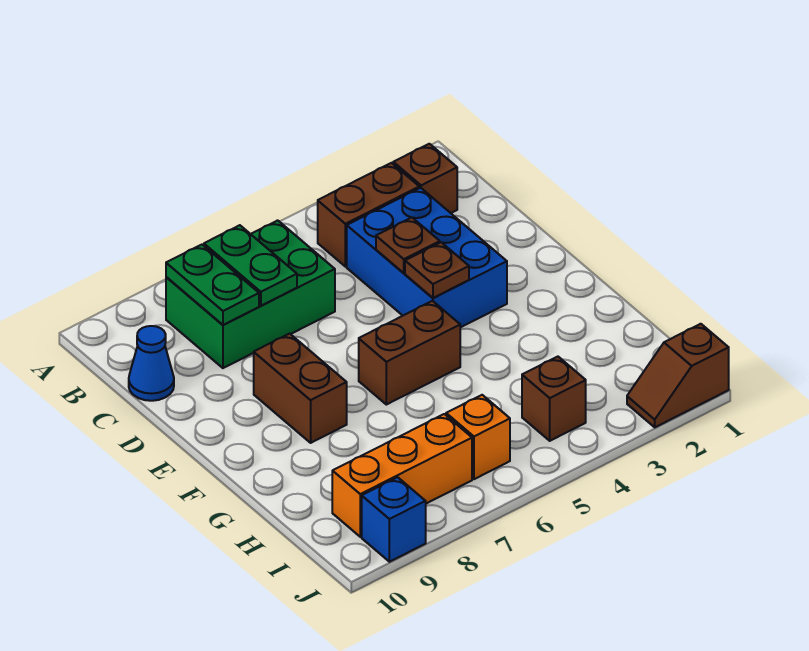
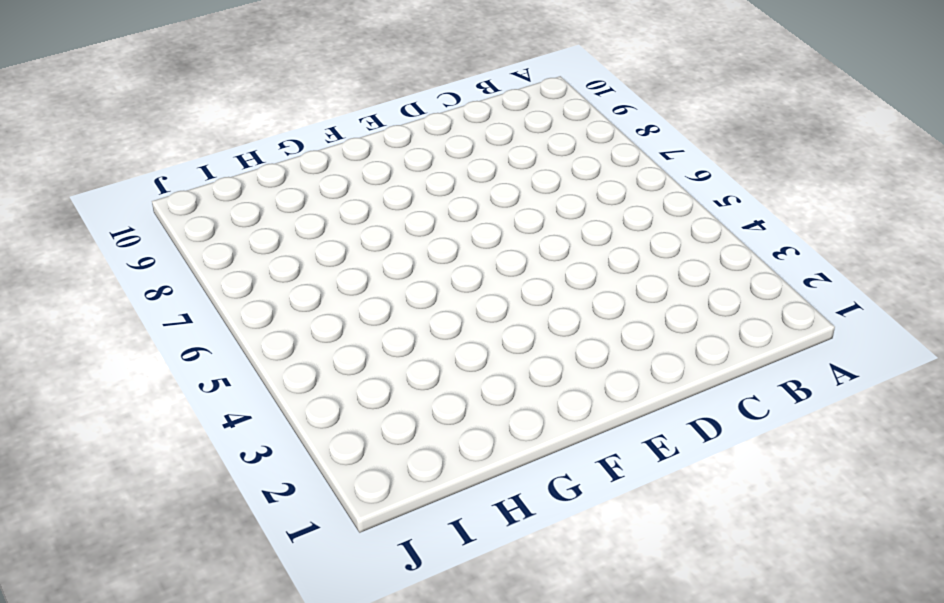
none -> brown brick B2 level 1
none -> brown brick B3:B4 level 1
none -> green brick B6:C8 level 1

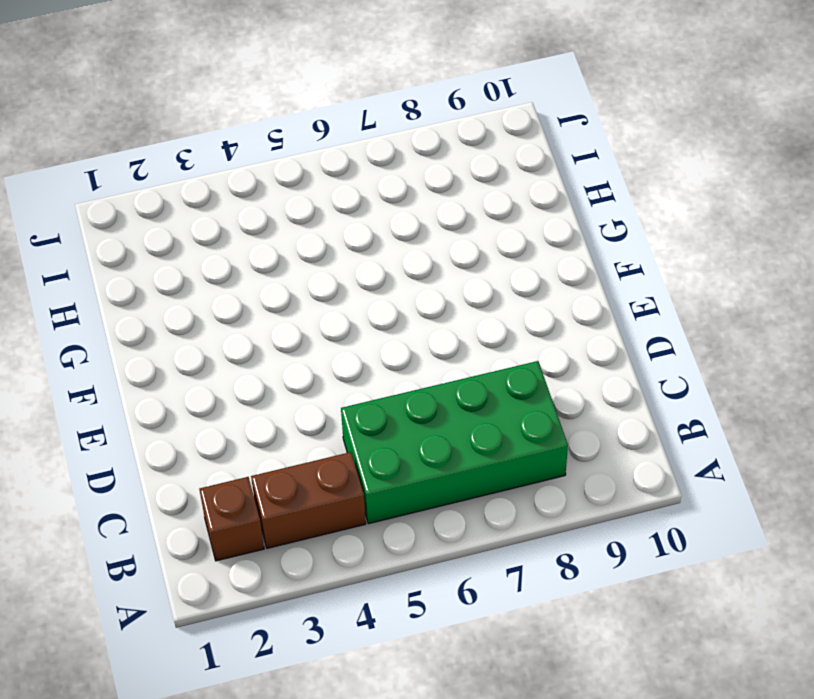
green brick B5:C8 level 1 -> green brick B6:C8 level 1
none -> blue brick C3:E4 level 1
none -> blue cone C10 level 1
none -> brown brick E8:F8 level 1

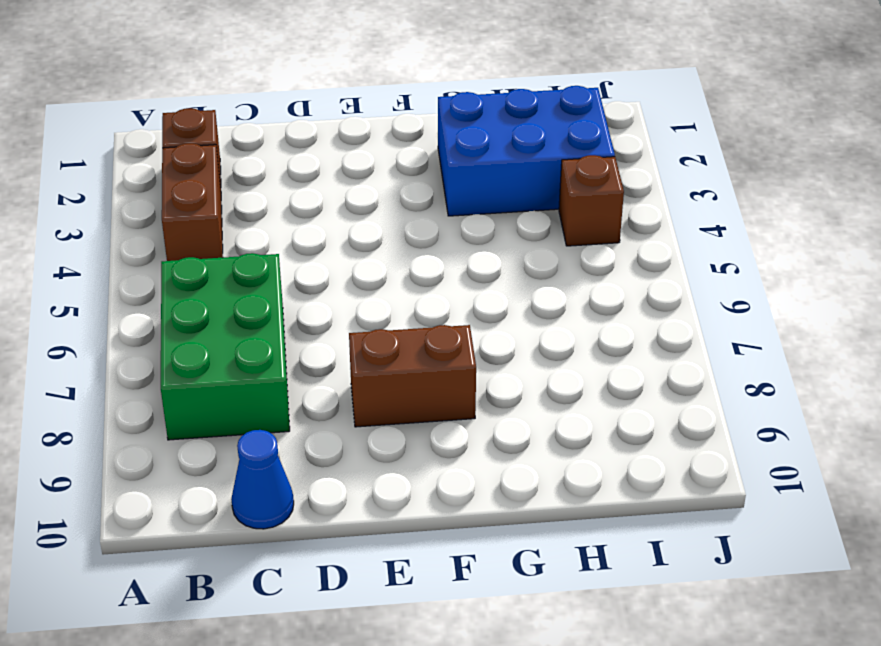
blue brick G2:I3 level 1 -> blue brick C3:E4 level 1
none -> brown brick F5:F6 level 1
none -> orange brick I6 level 1
none -> orange brick I7:I9 level 1

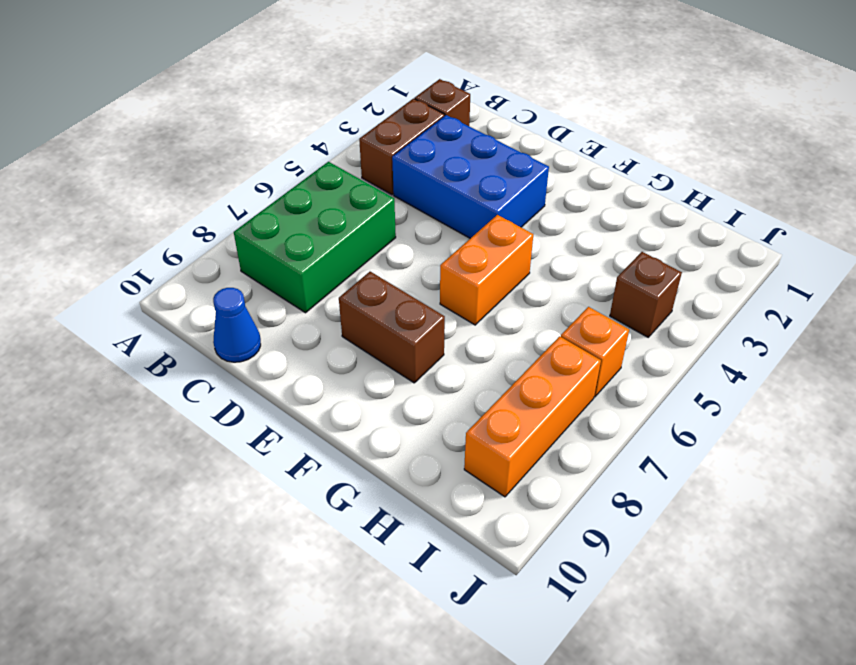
orange brick F5:F6 level 1 -> brown brick F5:F6 level 1
none -> brown slope J1:J2 level 1 top 1
none -> blue brick J9 level 1
none -> green plate B7:C7 level 2

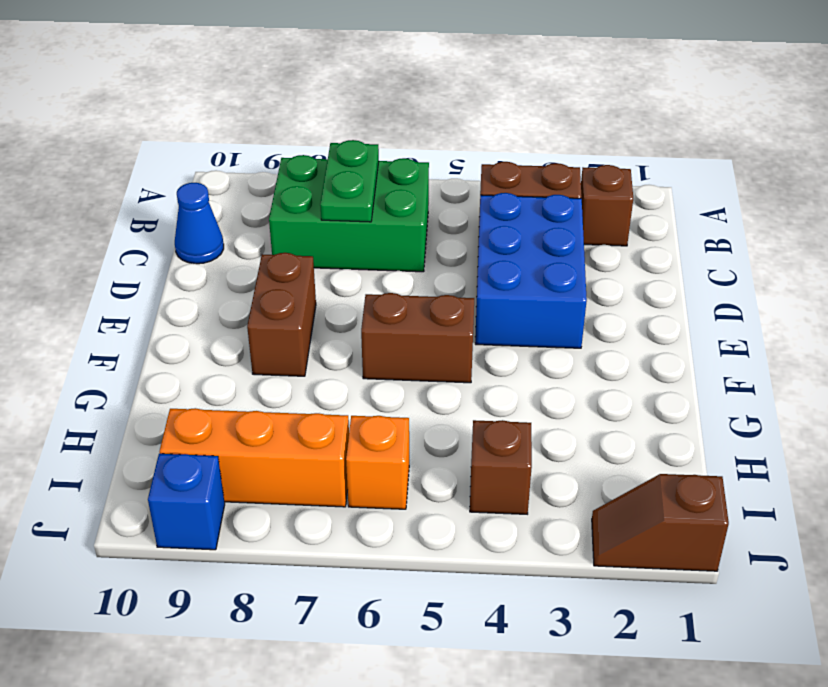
none -> green plate B8:C8 level 2
none -> brown plate D4 level 2
none -> brown plate E4 level 2

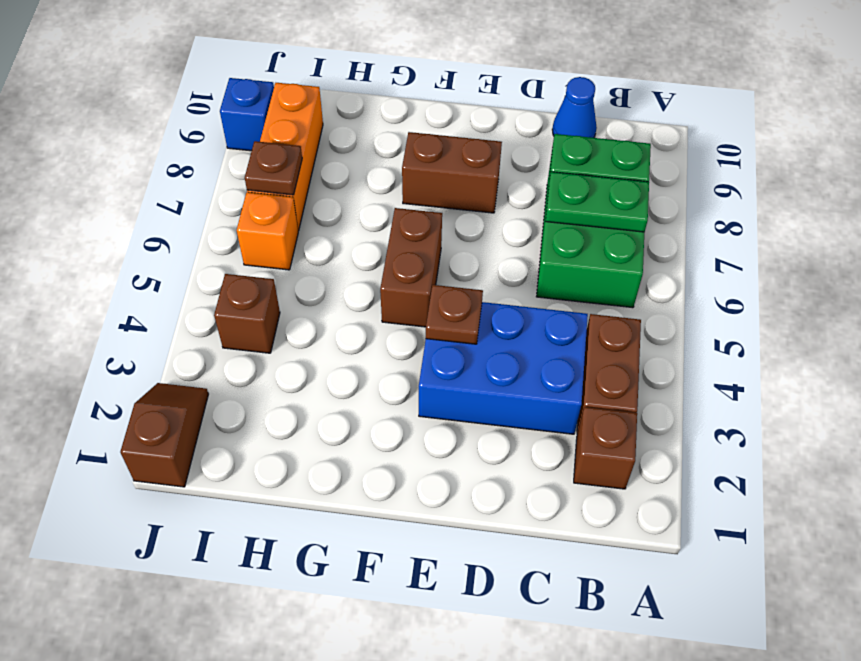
brown plate I7 level 2 -> brown plate D4 level 2

